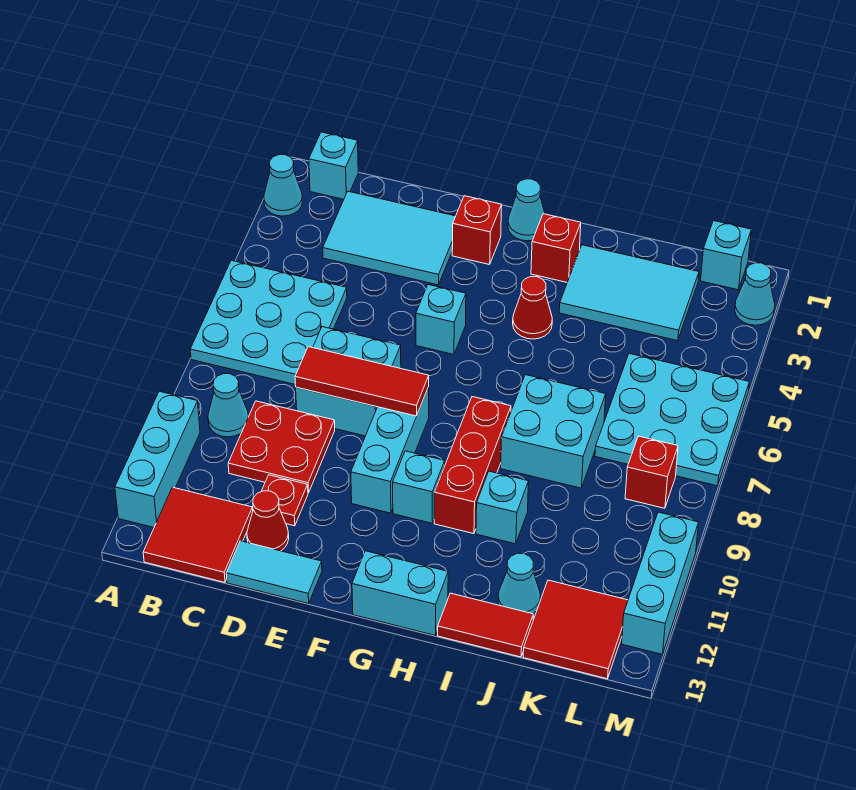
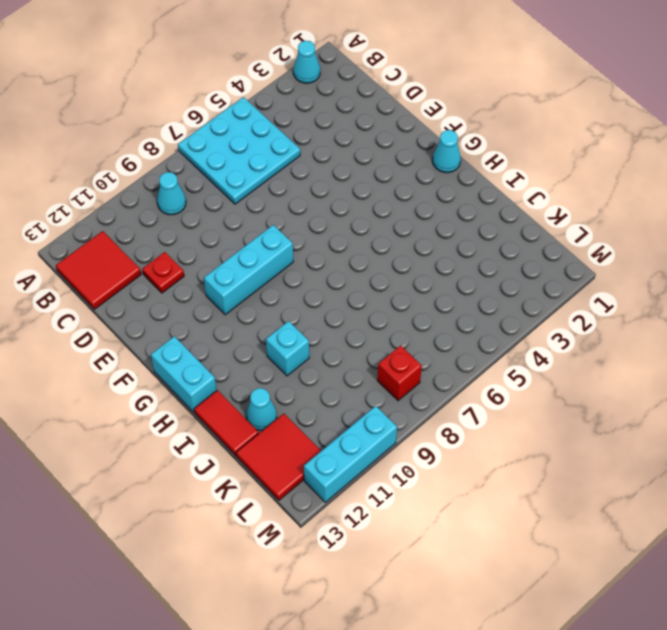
none -> cyan brick A10:A12 level 1
none -> cyan brick B1 level 1
none -> cyan tile C2:E3 level 1
none -> red plate C9:D10 level 1

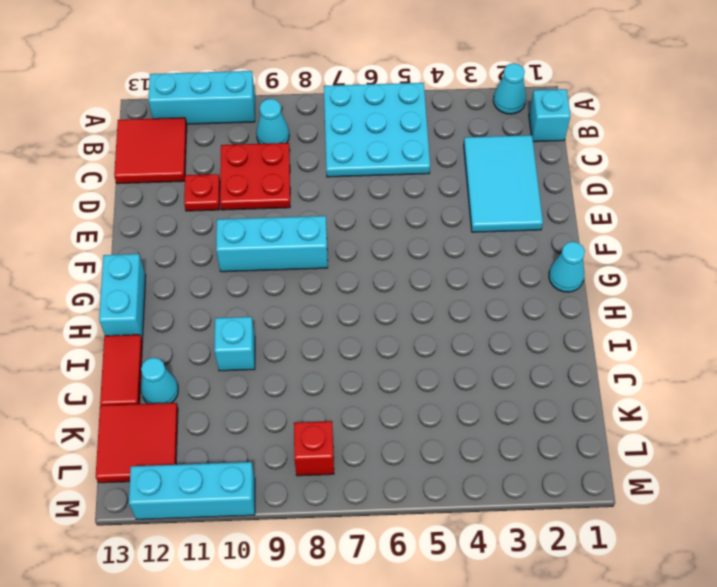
none -> cyan brick D7:E8 level 1
none -> red cone D12 level 1
none -> cyan tile D13:E13 level 1
none -> red brick F2 level 1

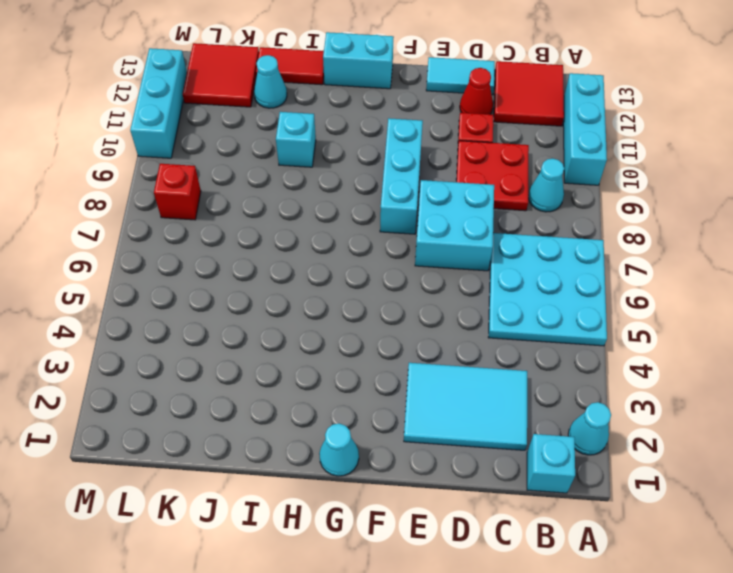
none -> red brick F2 level 1
none -> cyan brick F5 level 1
none -> cyan brick G10 level 1
none -> red brick H2 level 1

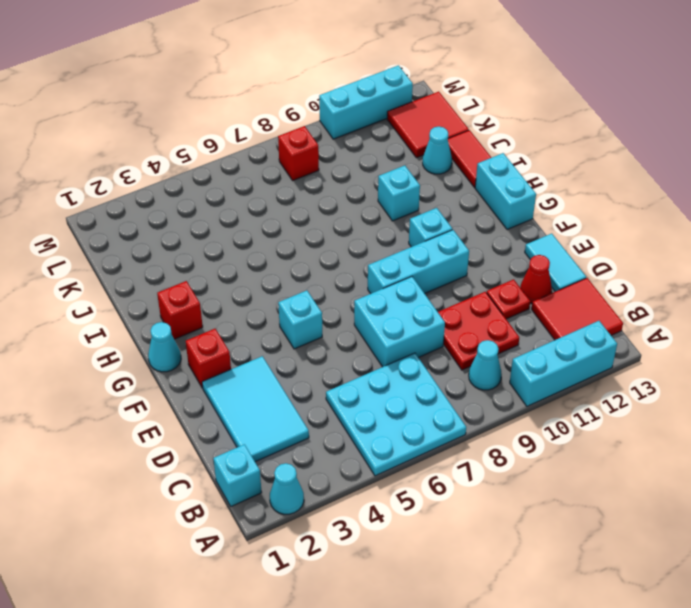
none -> red cone H4 level 1
none -> red brick H8:H10 level 1
none -> cyan tile I2:K3 level 1
none -> cyan brick I7:J8 level 1

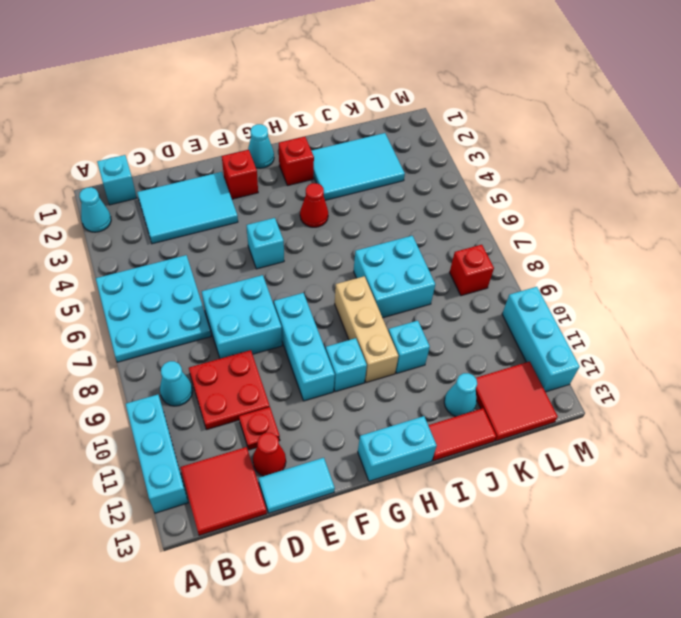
tan brick H8:H10 level 1 -> red brick H8:H10 level 1
none -> cyan plate K5:M7 level 1
none -> cyan brick L1 level 1
none -> cyan cone M2 level 1
none -> red tile D8:F8 level 2

